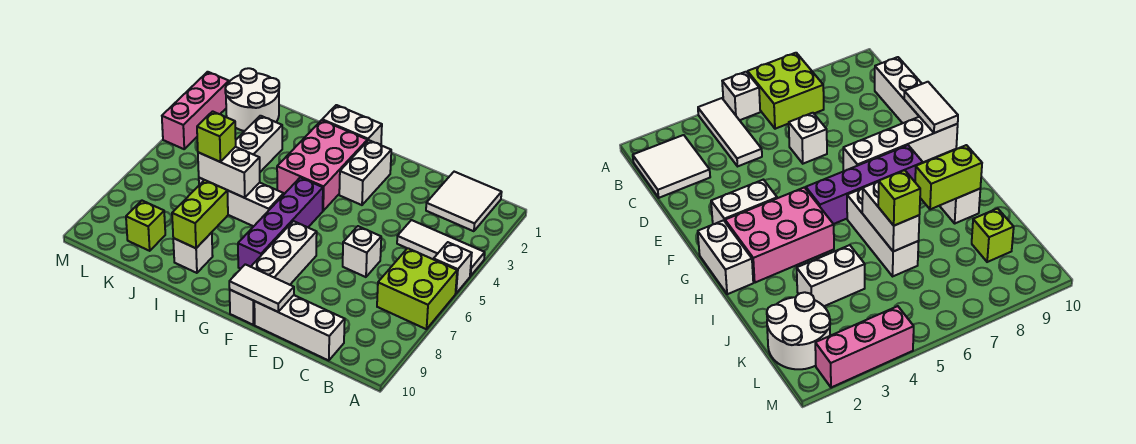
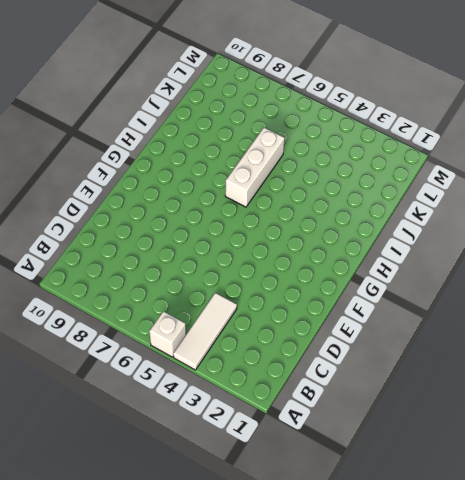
none -> lime brick A6:B7 level 1
none -> white tile B1:C2 level 1
none -> white brick C10:E10 level 1

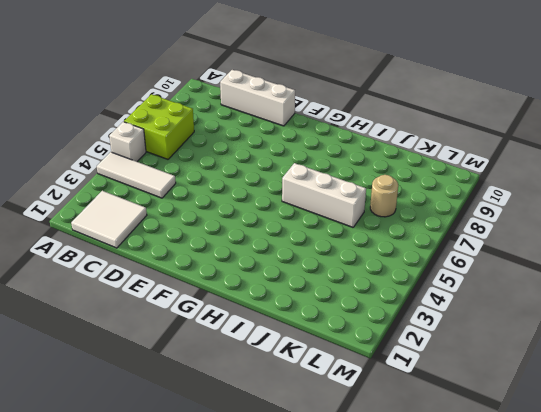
tan round brick K7 level 1 -> none
none -> white brick D6 level 1
none -> white brick F2:F3 level 1
none -> white brick F7:F10 level 1

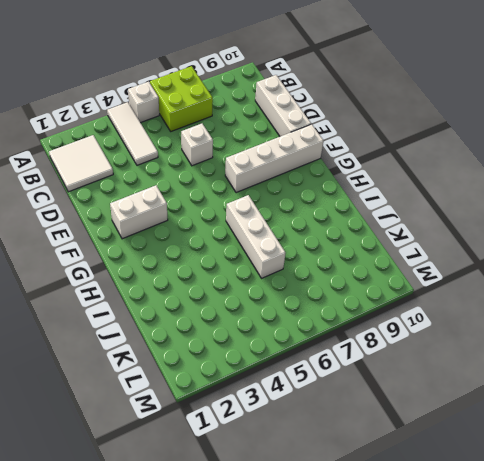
none -> white brick G1:H1 level 1
none -> pink brick G2:H4 level 1
none -> purple brick G5:G8 level 1

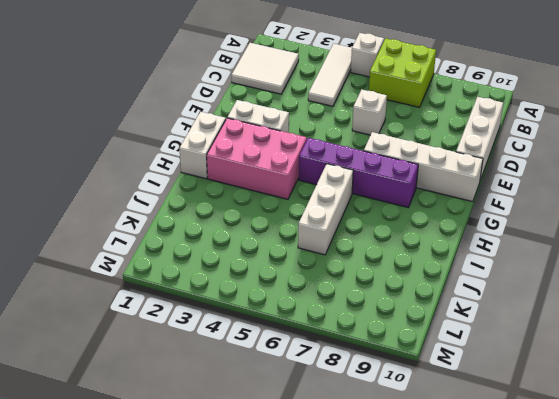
none -> white brick I9 level 1
none -> white brick J3:J4 level 1
none -> white round brick K1:L2 level 1

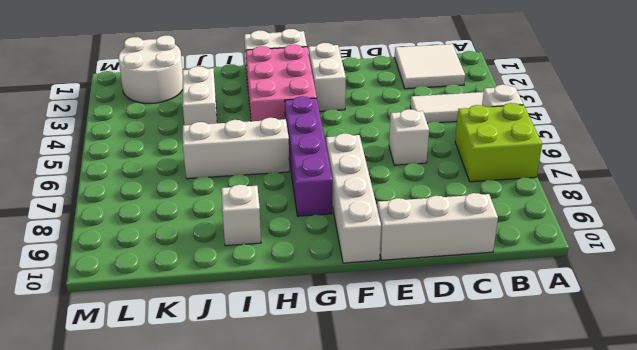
none -> lime brick K9 level 1
none -> pink brick M2:M4 level 1
none -> white tile E10:F10 level 2

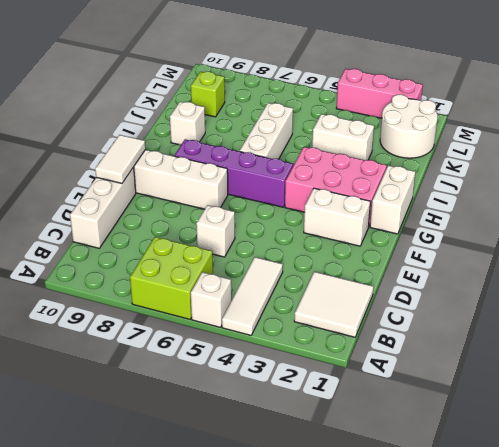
none -> white brick I6:J6 level 2
none -> lime brick I8:I9 level 2
none -> lime brick J6 level 3

